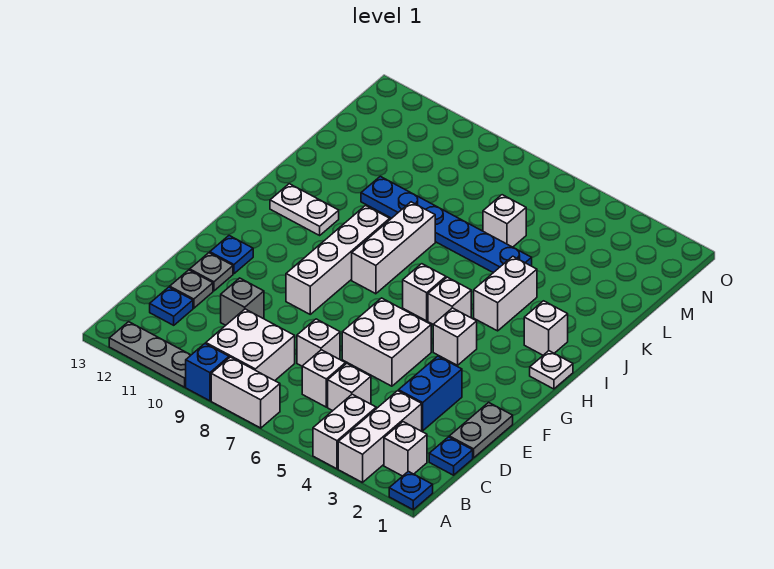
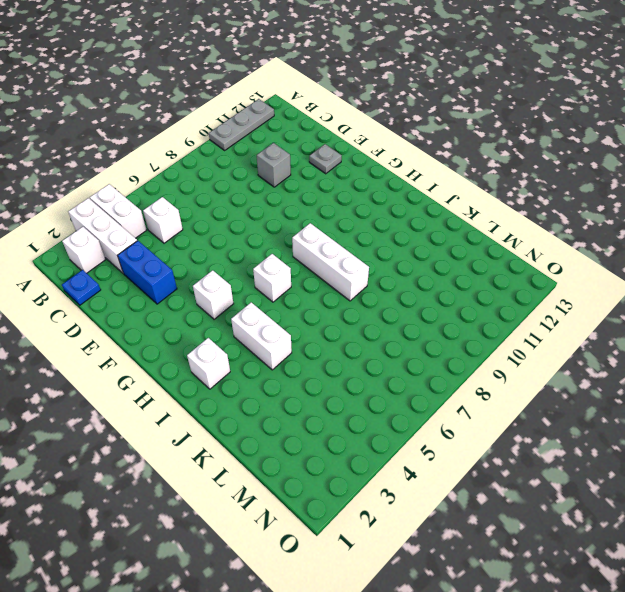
none -> blue plate A1 level 1
none -> white brick A7:A8 level 1
none -> blue brick A9 level 1
none -> white brick B8:C9 level 1

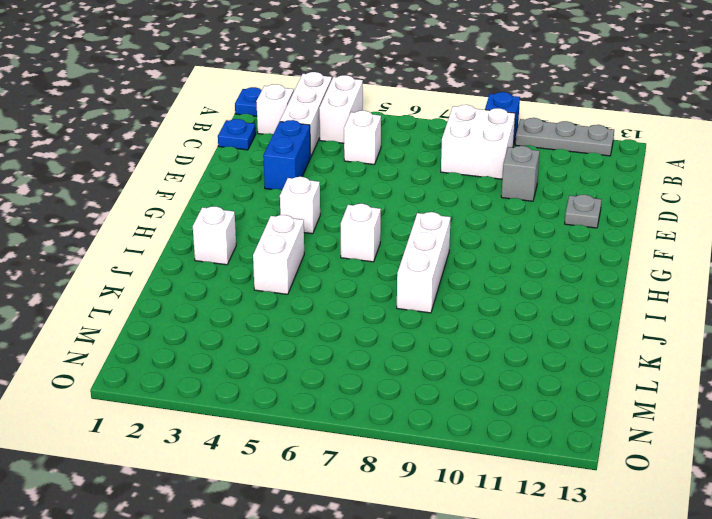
none -> white brick A7:A8 level 1
none -> white brick C6 level 1
none -> blue plate C12 level 1
none -> grey plate D1:E1 level 1

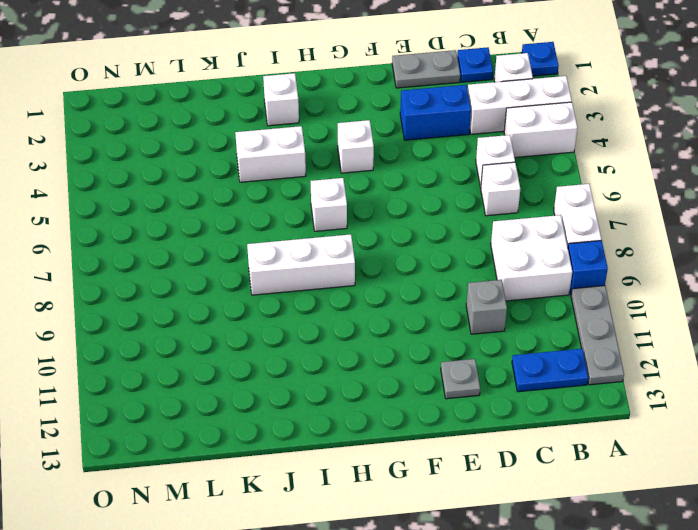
blue plate B12:C12 level 1 -> blue plate C12 level 1
none -> white brick D7 level 1
none -> grey plate D12 level 1
none -> white brick E5:F6 level 1
none -> white brick F9:I9 level 1

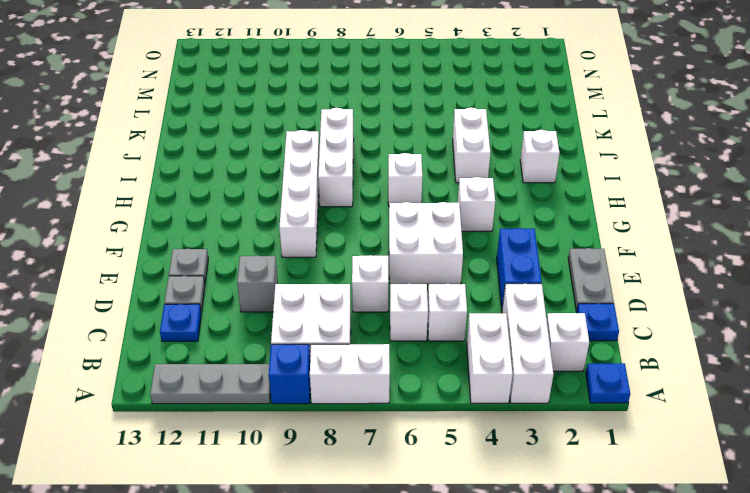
none -> blue plate F12 level 1
none -> white plate H1 level 1
none -> white brick H5 level 1
none -> white plate I11:I12 level 1

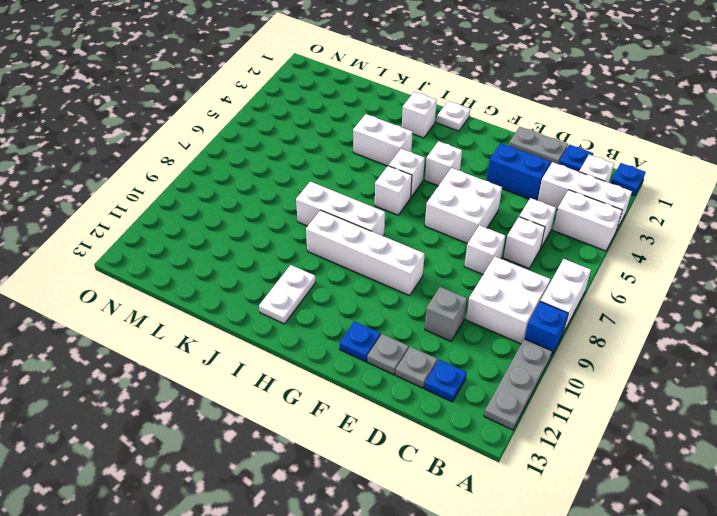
none -> blue plate K5:K10 level 1
none -> white brick L6 level 1

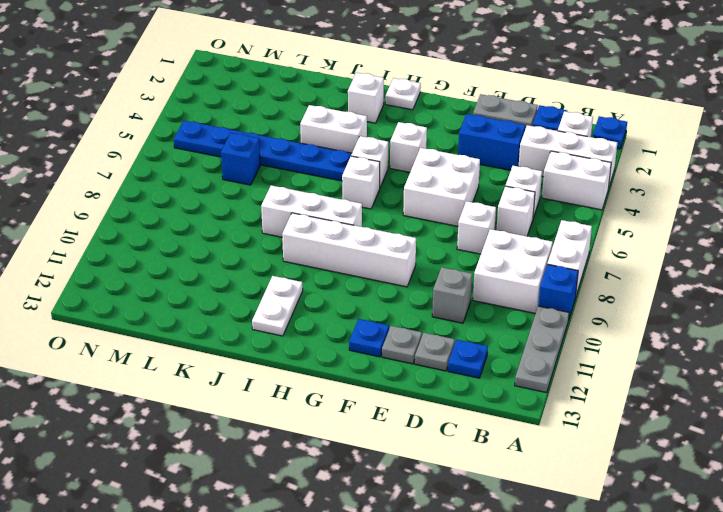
blue plate I5:N5 level 1 -> blue plate K5:K10 level 1
blue brick L6 level 1 -> white brick L6 level 1

